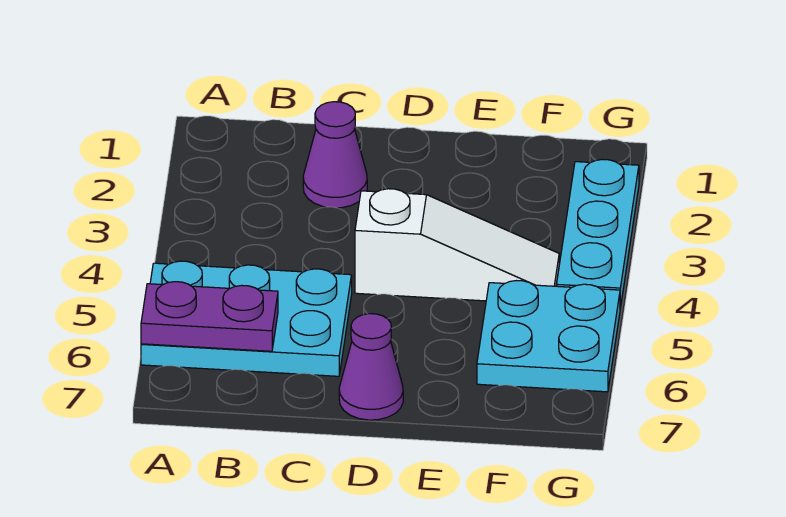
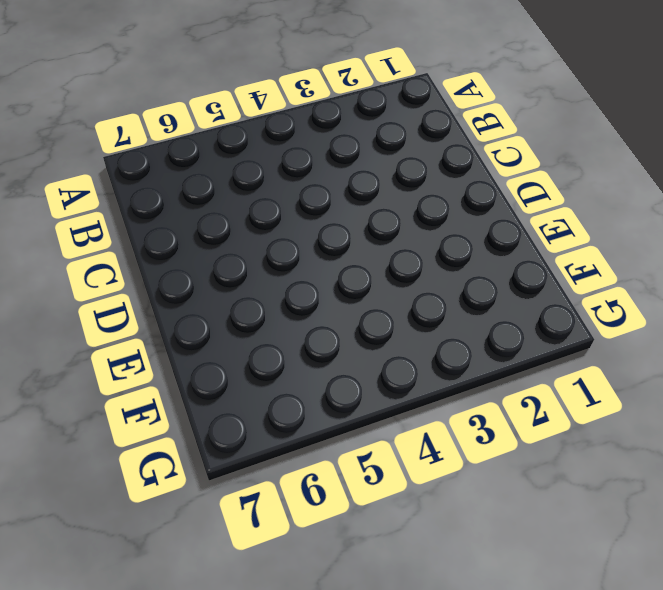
none -> cyan plate A5:C6 level 1
none -> purple cone C2 level 1

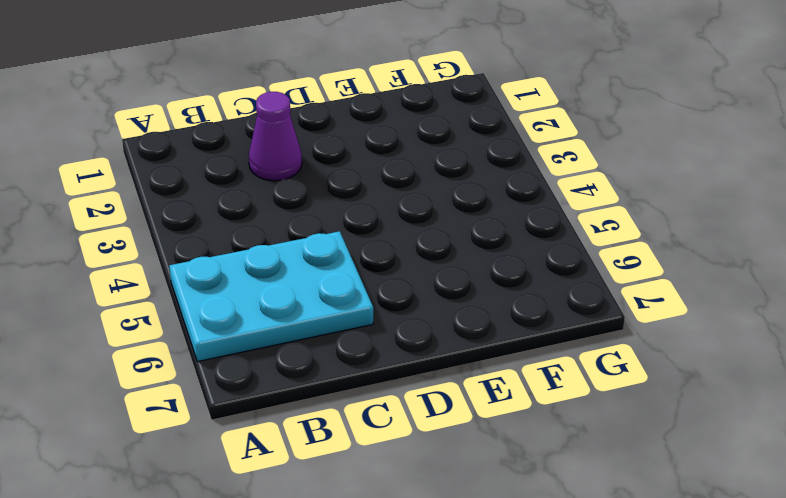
none -> white slope D4:F4 level 1 top D
none -> purple cone D7 level 1

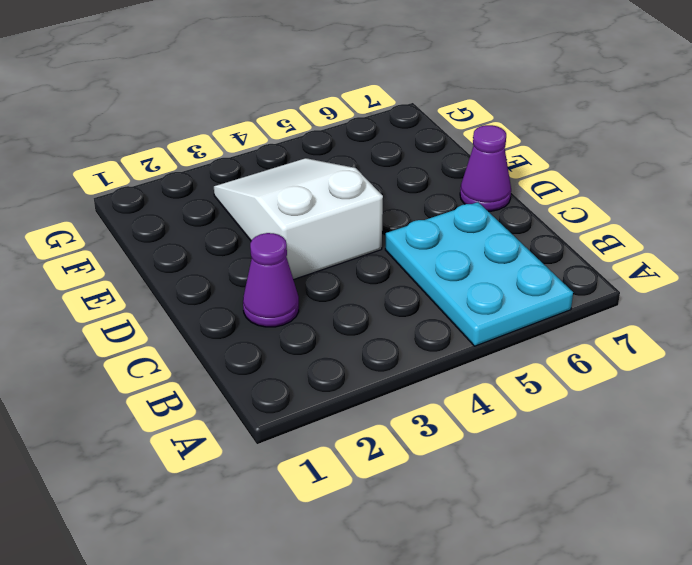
white slope D3:F4 level 1 top D -> white slope D4:F4 level 1 top D
none -> cyan plate F5:G6 level 1
none -> cyan plate G2:G4 level 1

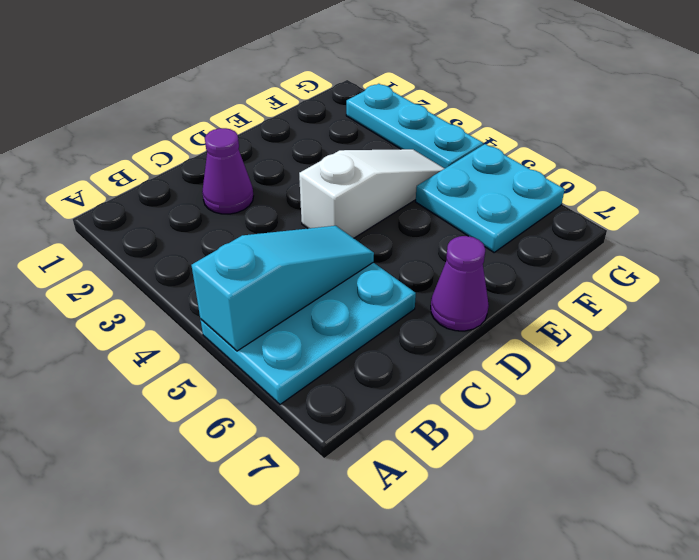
cyan slope A5:C5 level 2 top A -> none
none -> purple plate A6:B6 level 2

